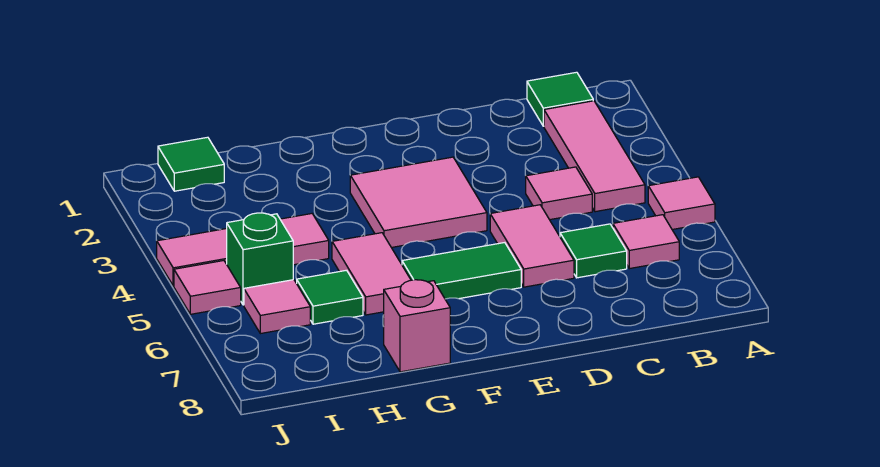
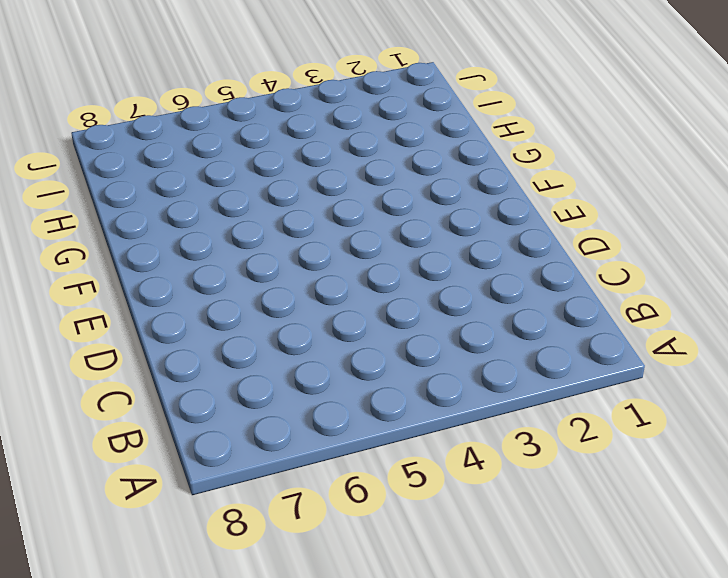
none -> pink tile A5 level 1
none -> green tile B1 level 1
none -> pink tile B2:B4 level 1

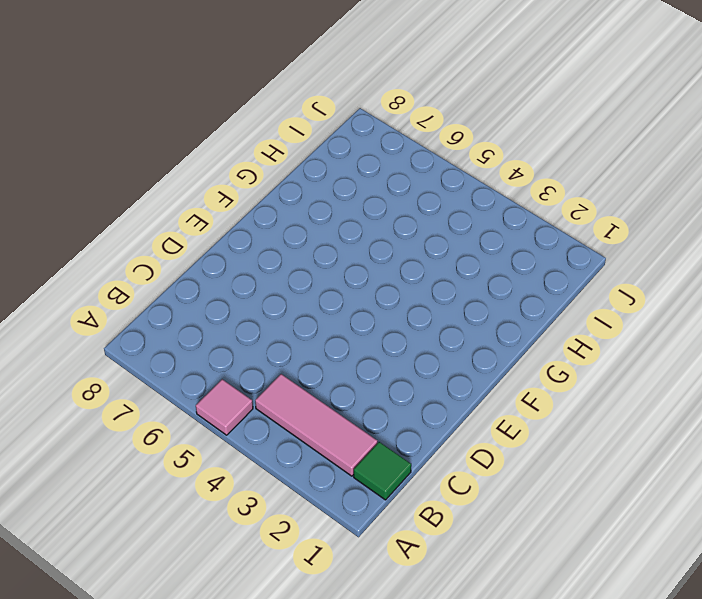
none -> pink tile B6 level 1
none -> pink tile C4 level 1
none -> green tile C6 level 1

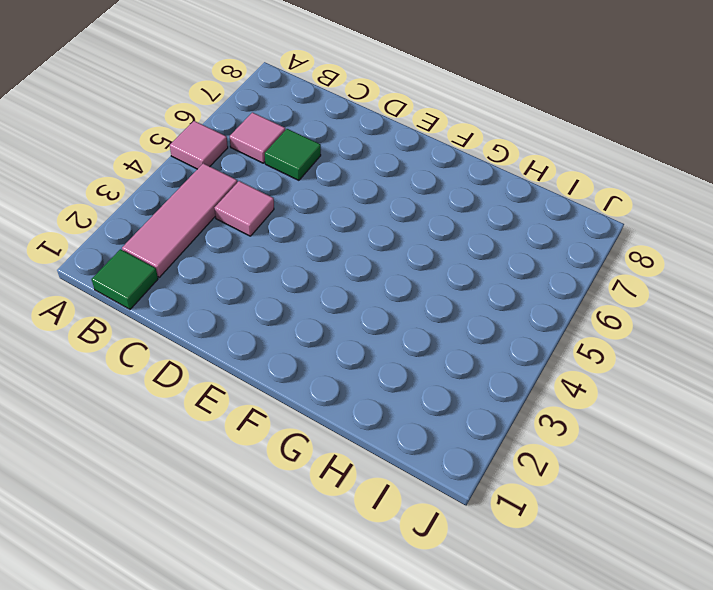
none -> pink tile D5:D6 level 1
none -> pink tile E3:F4 level 1
none -> green tile E6:F6 level 1

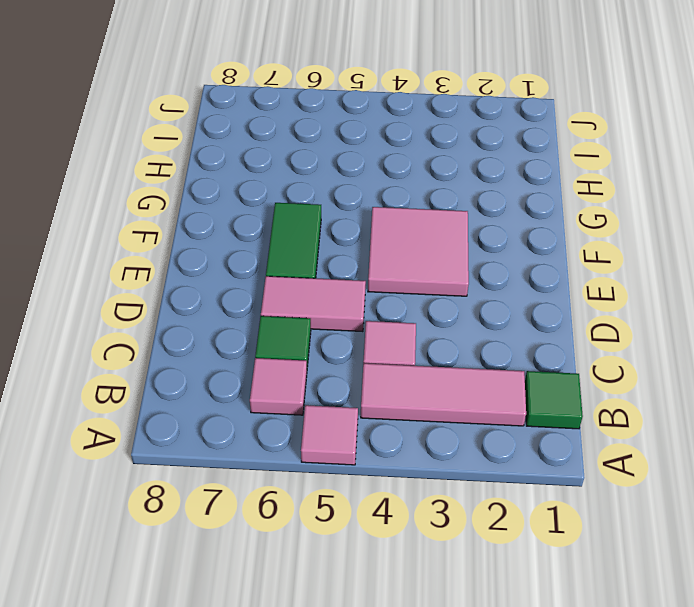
none -> pink tile G5:G6 level 1
none -> pink brick G8 level 1
none -> pink tile H4:J4 level 1

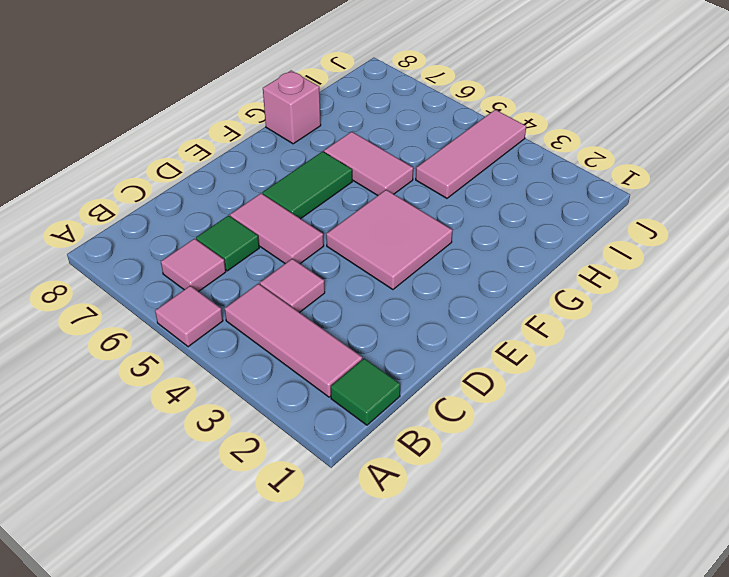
none -> green tile H6 level 1
none -> green tile I1 level 1
none -> green brick I5 level 1

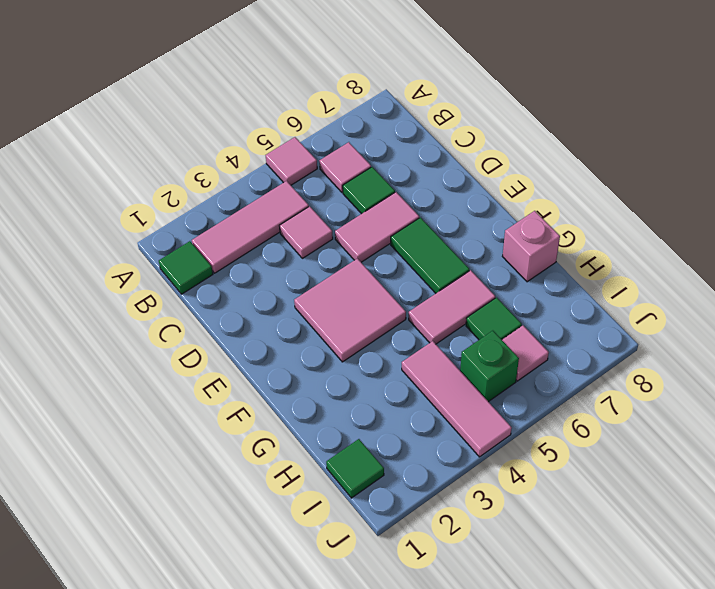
none -> pink tile J5 level 1

